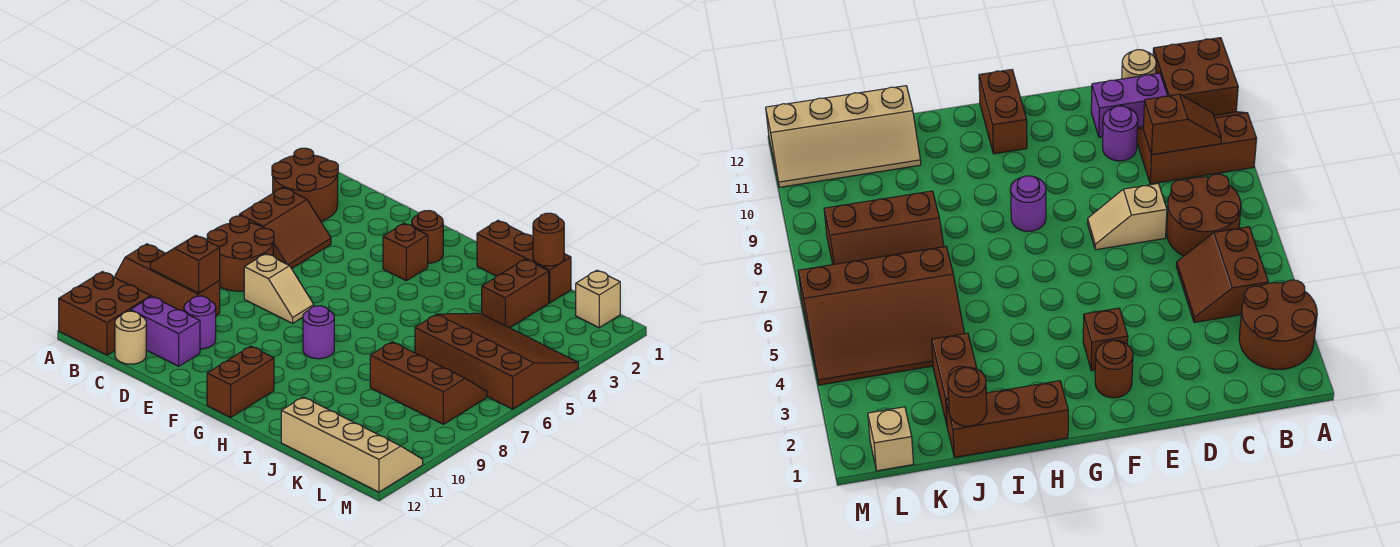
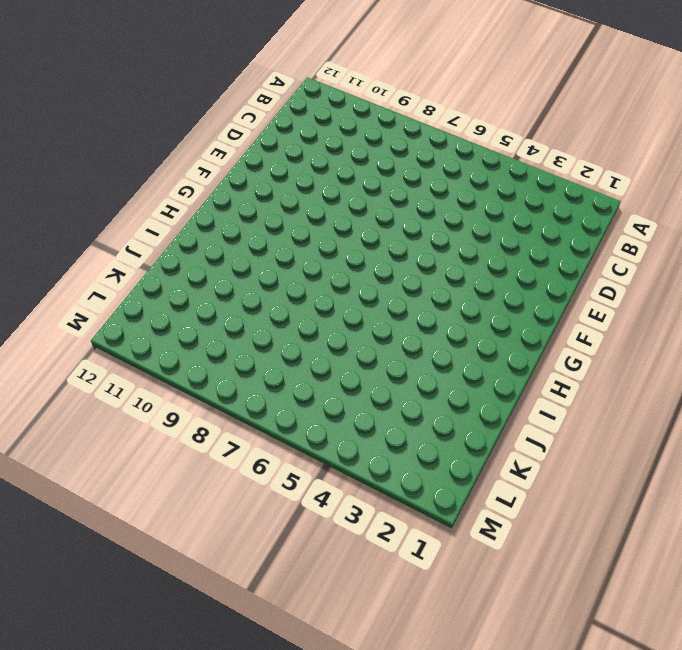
none -> brown round brick A2:B3 level 1
none -> brown slope A9:C10 level 1 top 9
none -> brown brick A11:B12 level 1

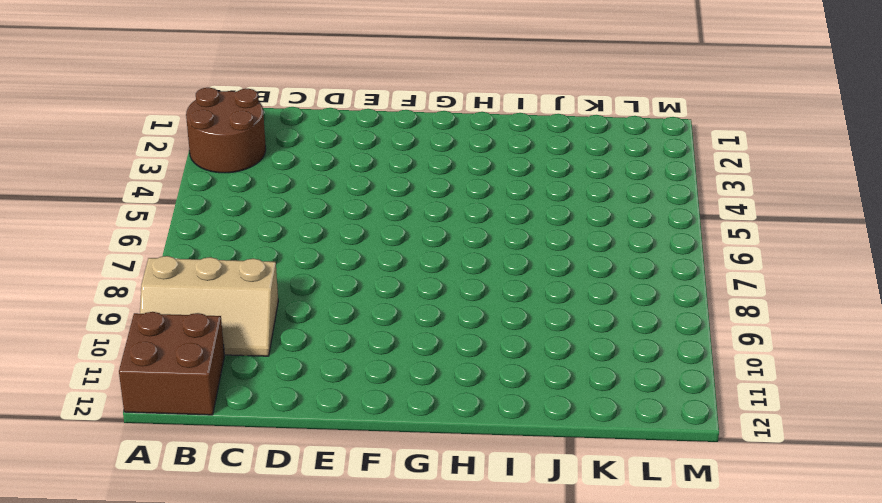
tan slope A9:C10 level 1 top 9 -> brown slope A9:C10 level 1 top 9
none -> brown slope B4:C5 level 1 top B
none -> brown round brick B6:C7 level 1
none -> purple brick C11:D11 level 1

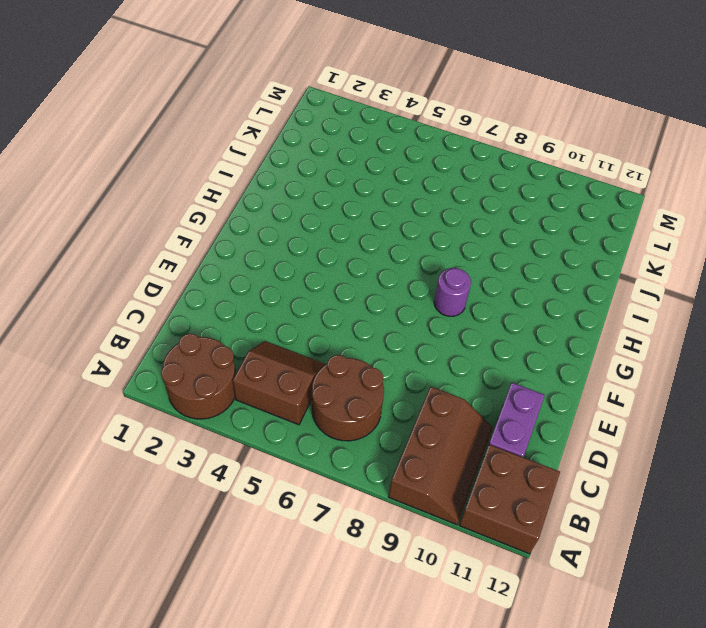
none -> tan round brick C12 level 1
none -> tan slope D7:E7 level 1 top D
none -> purple round brick D10 level 1

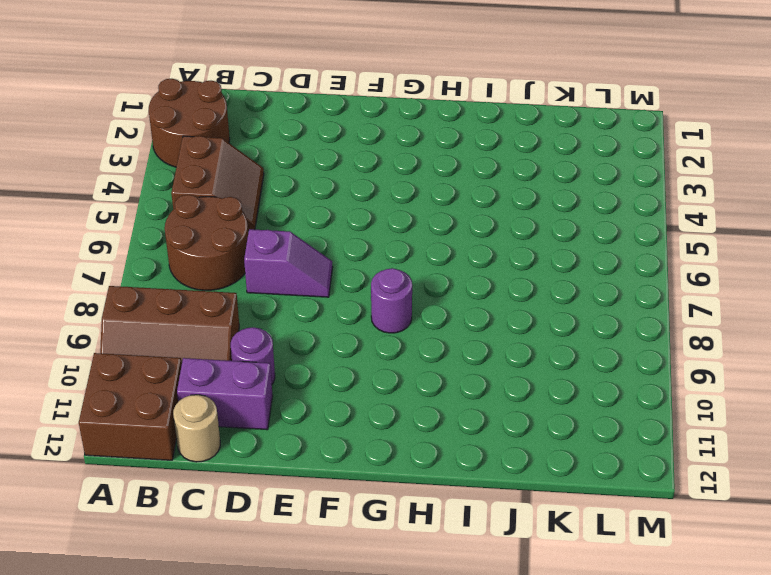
purple slope D7:E7 level 1 top D -> tan slope D7:E7 level 1 top D
none -> brown round brick F2 level 1
none -> brown brick F3 level 1
none -> brown brick G11:G12 level 1

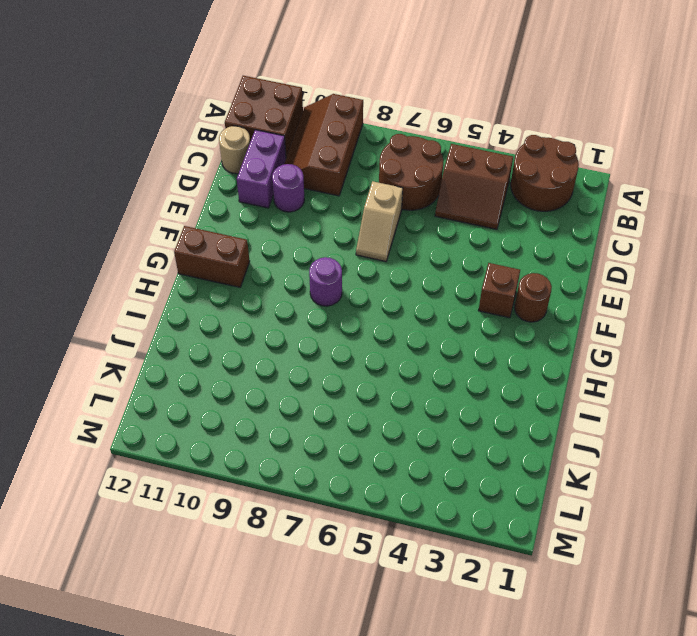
none -> brown brick H1:J1 level 1
none -> brown brick J2:J3 level 1
none -> brown slope J4:M6 level 1 top 6

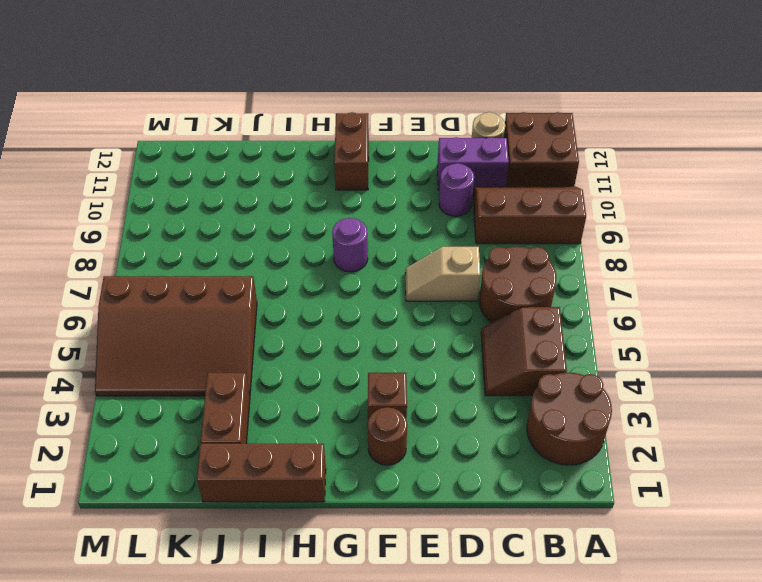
none -> brown slope J7:L8 level 1 top 8
none -> tan slope J11:M12 level 1 top 12
none -> tan brick L1 level 1

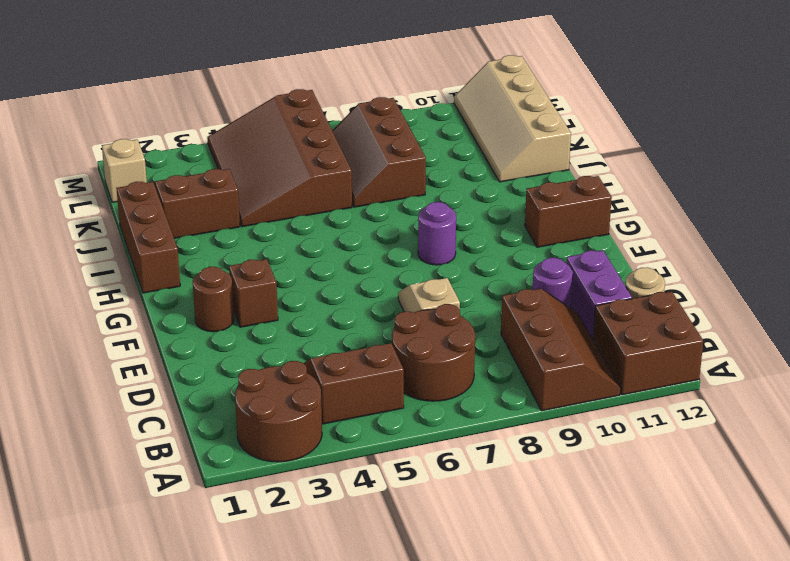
none -> brown slope B9:C9 level 2 top C
none -> brown round brick J1 level 2

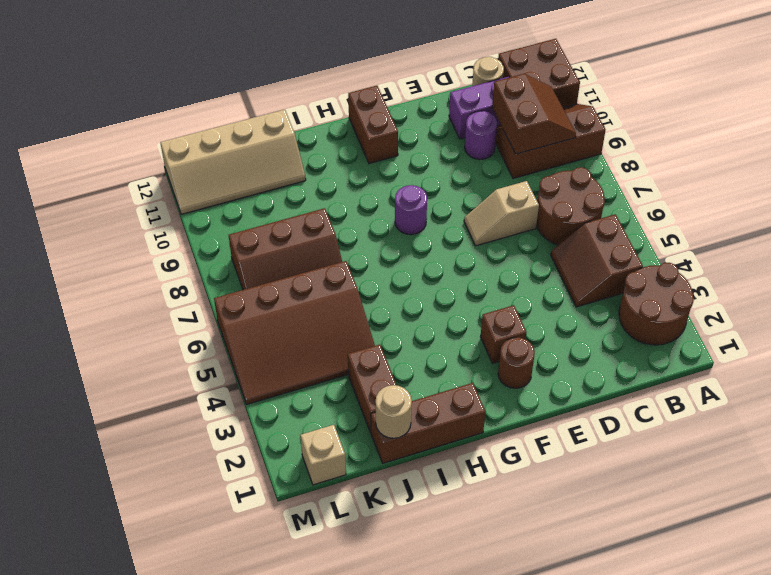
brown slope B9:C10 level 2 top C -> brown slope B9:C9 level 2 top C
tan round brick J1 level 2 -> brown round brick J1 level 2

